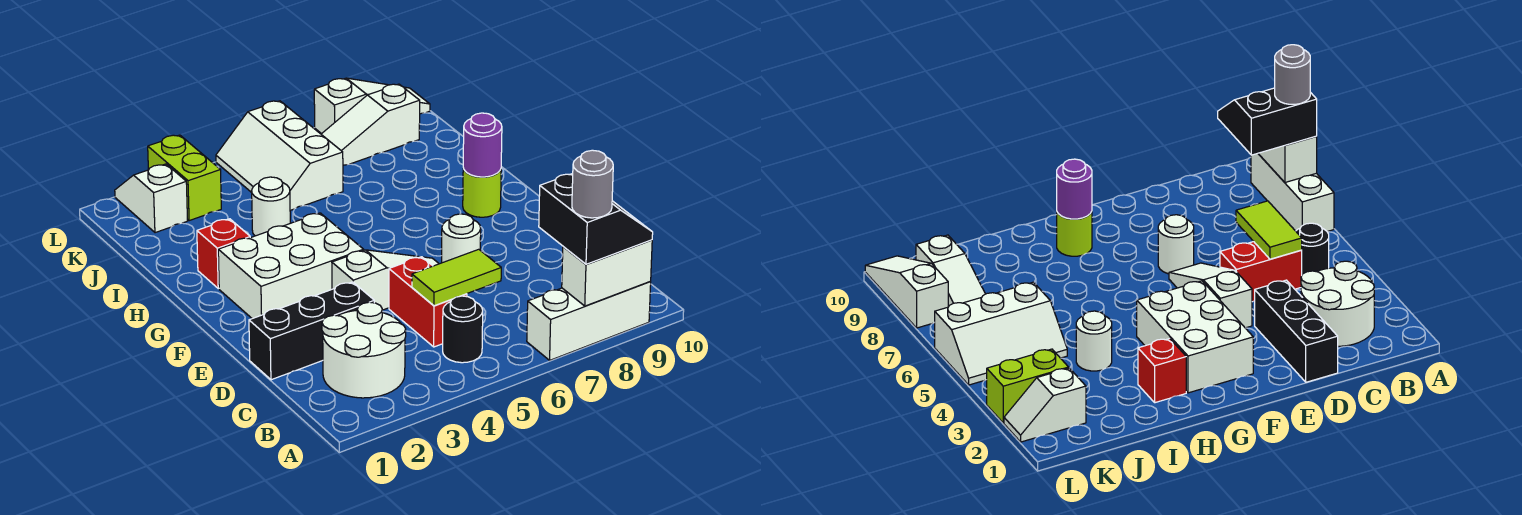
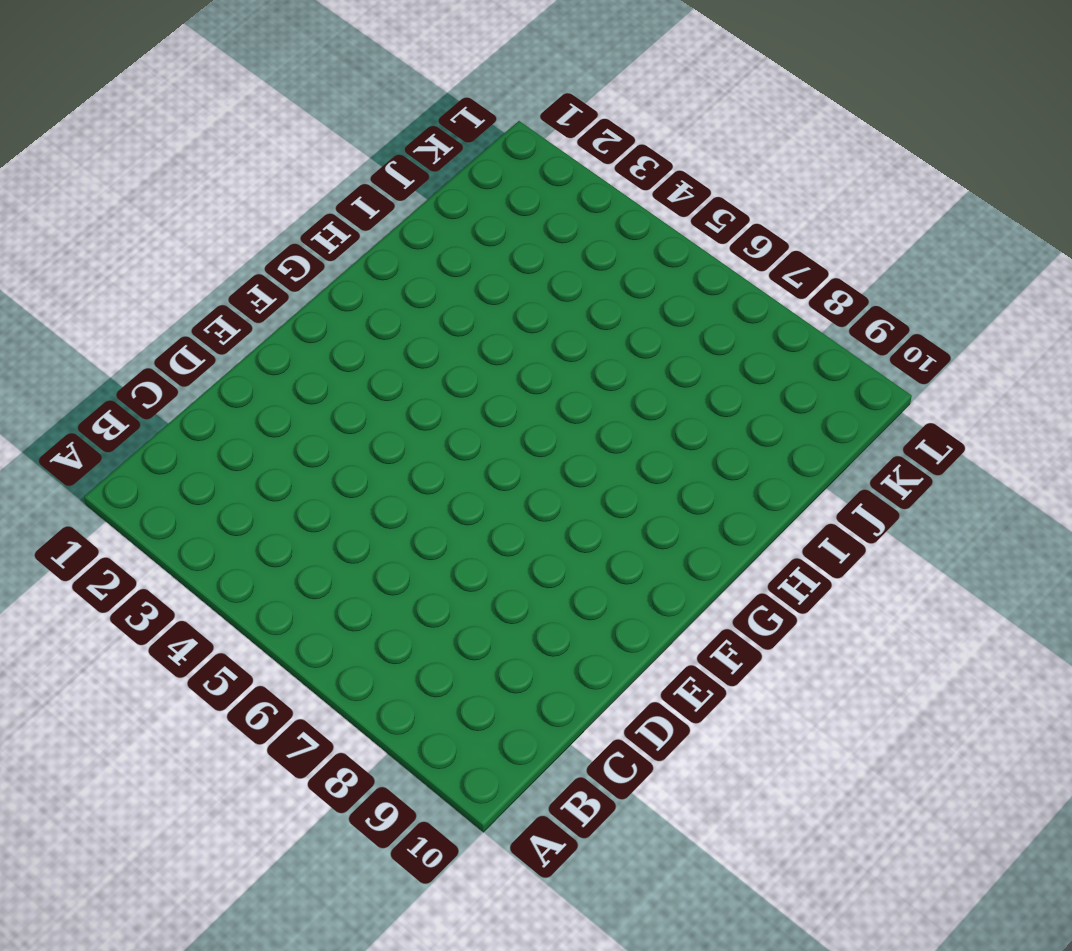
none -> white brick A7:A9 level 1
none -> white round brick B2:C3 level 1
none -> black round brick B5 level 1

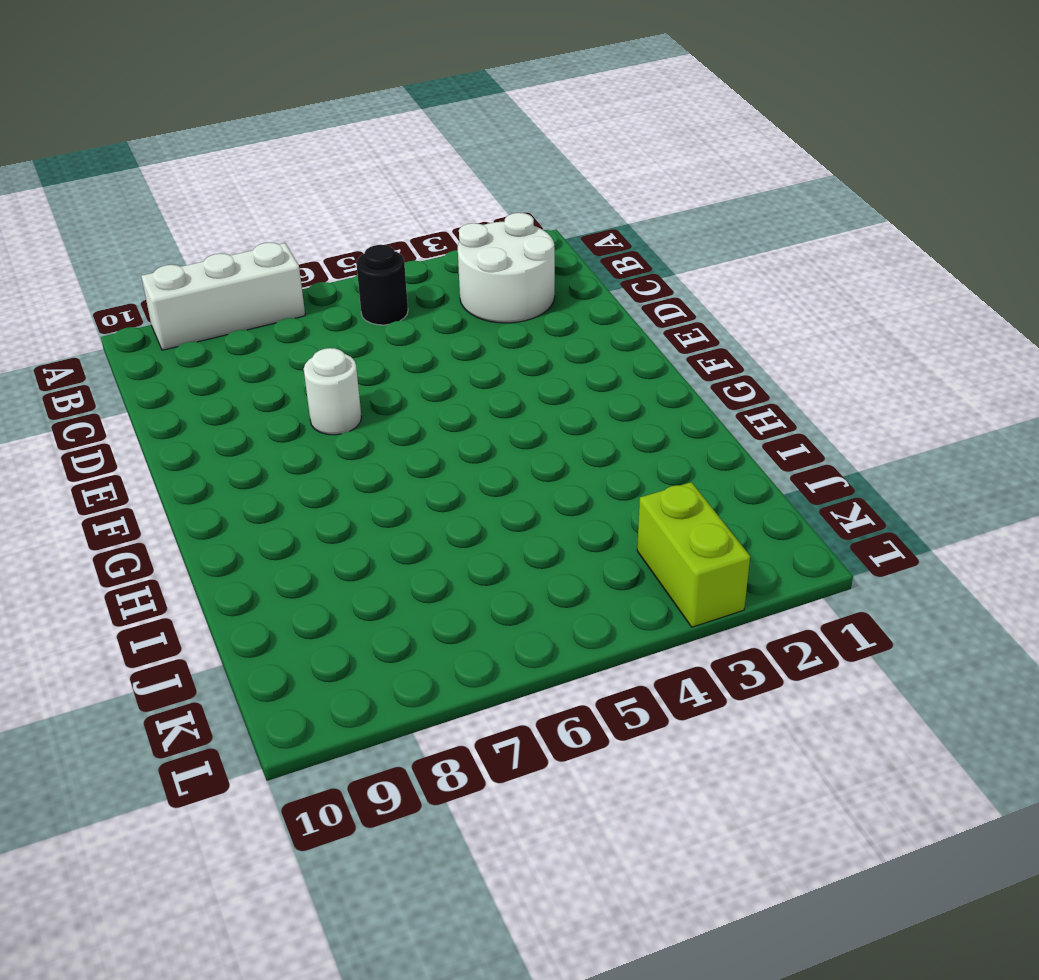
none -> red brick C5:D5 level 1
none -> black brick D1:D3 level 1
none -> white slope E4:E6 level 1 top 4

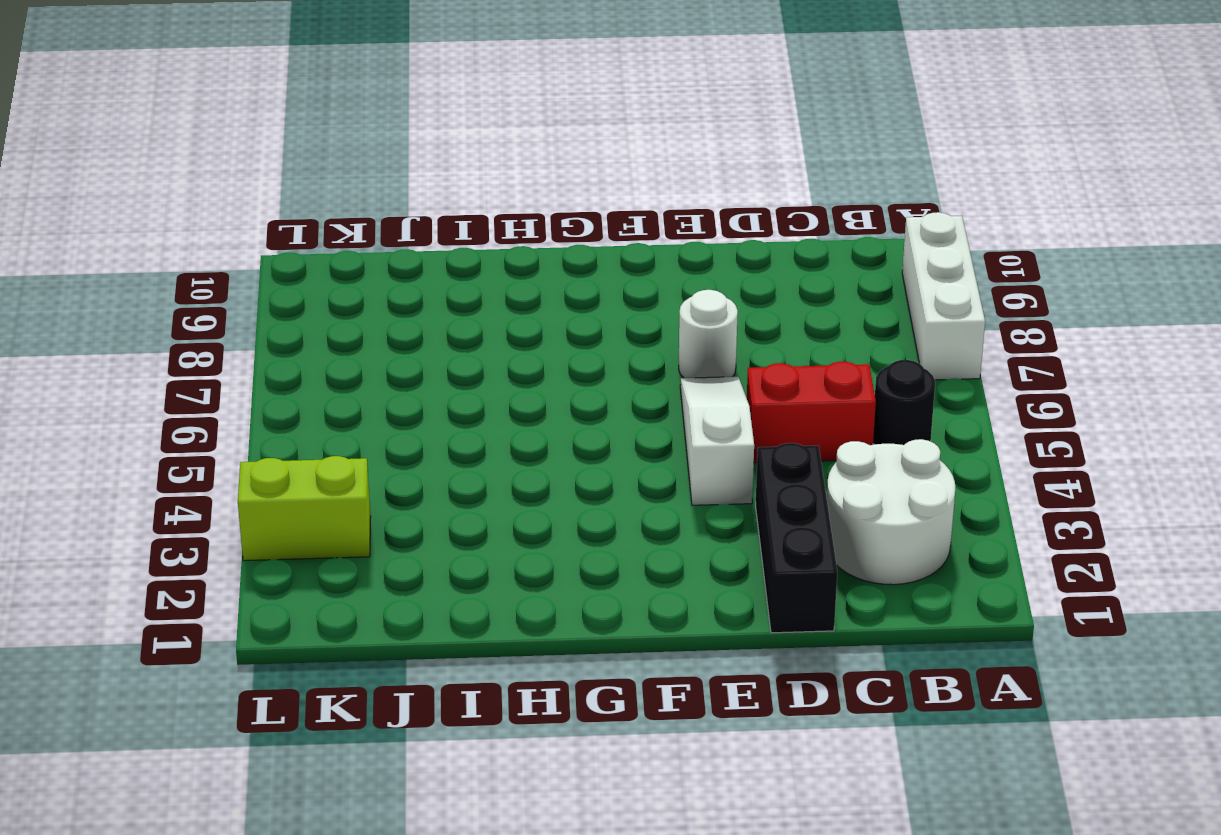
none -> white brick F2:G4 level 1
none -> lime round brick G9 level 1
none -> red brick H2 level 1

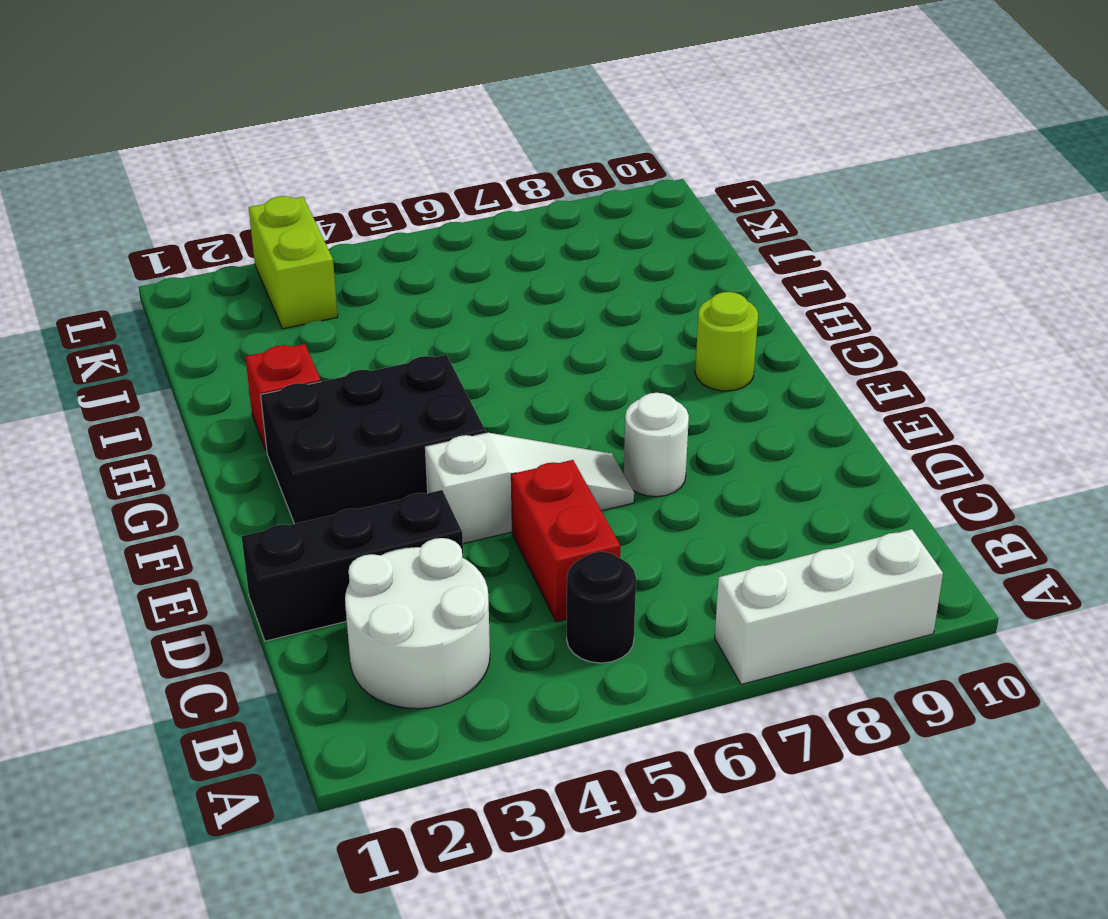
black brick F2:G4 level 1 -> white brick F2:G4 level 1
none -> white round brick I4 level 1
none -> white slope J5:L6 level 1 top 6
none -> white slope K2:L2 level 1 top K

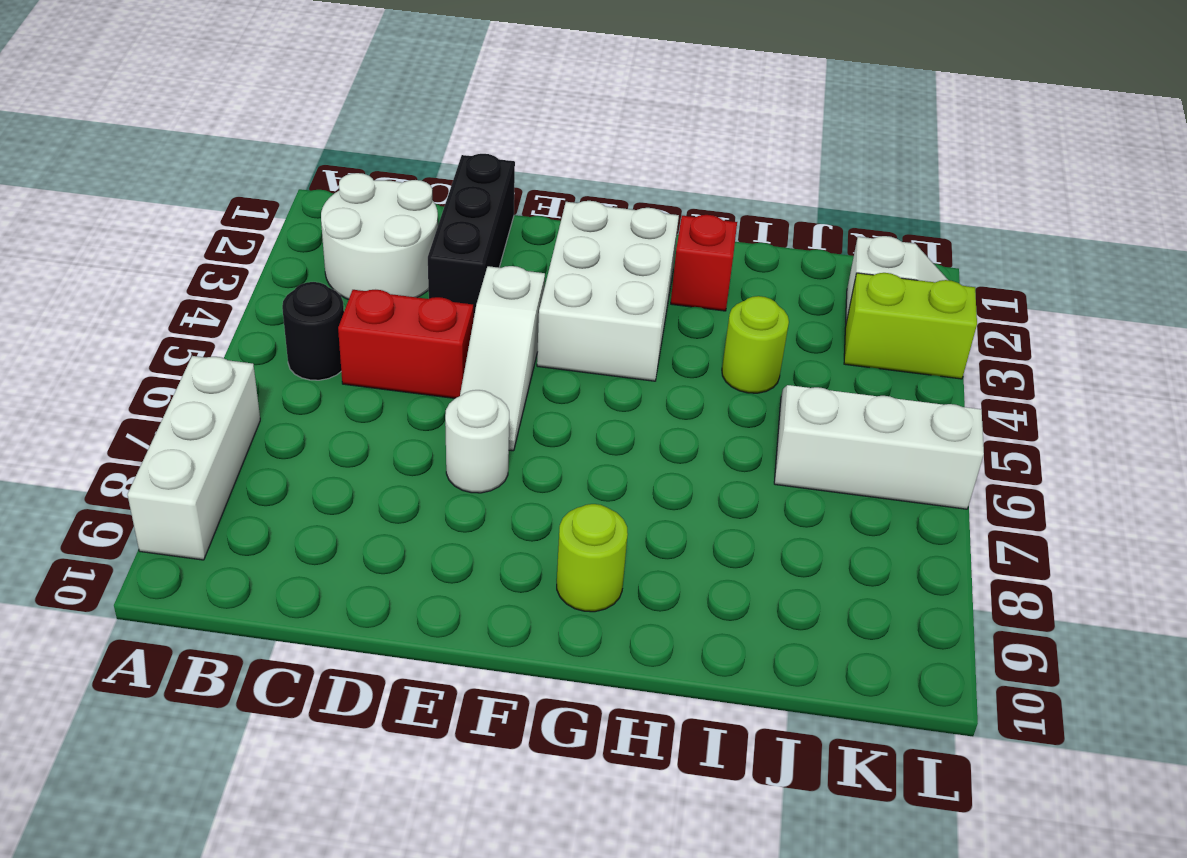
lime round brick I4 level 1 -> white round brick I4 level 1
none -> white slope K7:K9 level 1 top 9
none -> white slope L8:L10 level 1 top 8
none -> white brick A8:A9 level 2

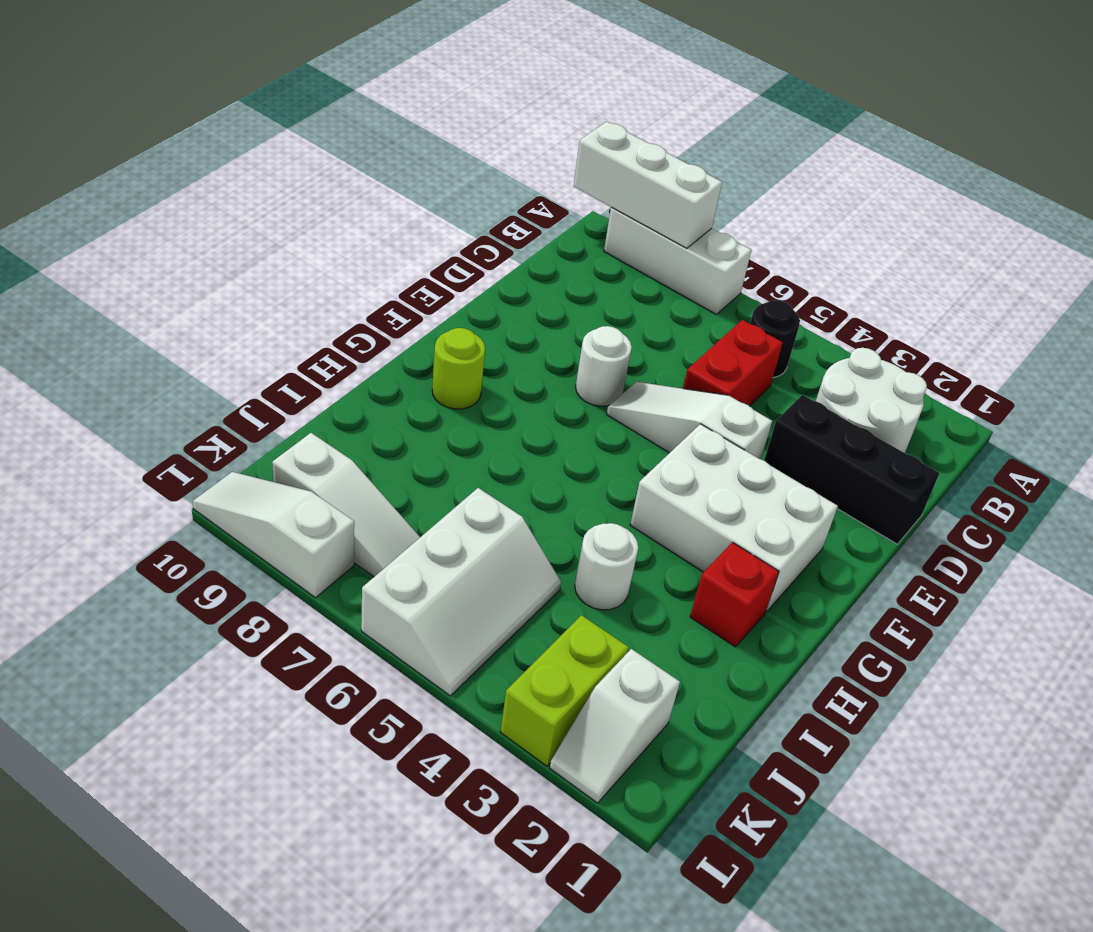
white brick A8:A10 level 2 -> white brick A8:A9 level 2
none -> lime tile C5:C6 level 2
none -> purple round brick G9 level 2
none -> black slope A8:B9 level 3 top 8

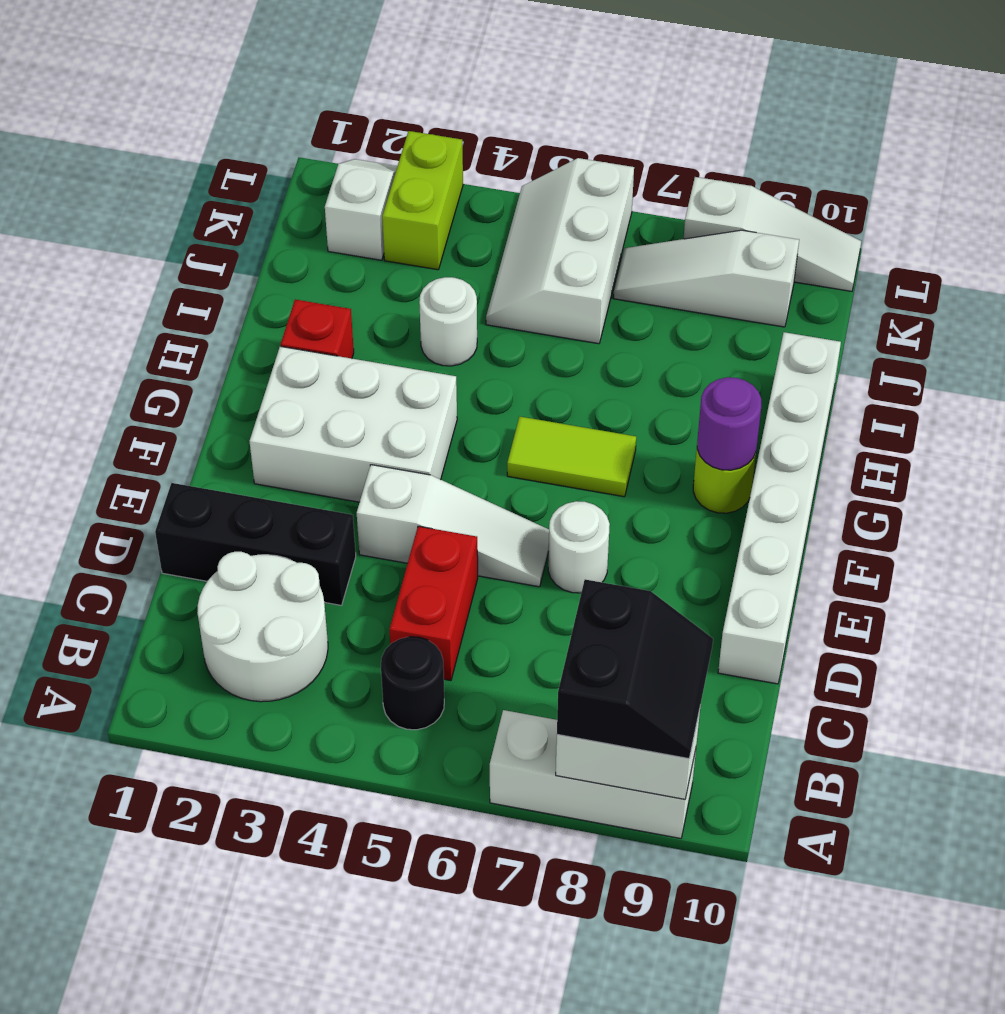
white brick D10:I10 level 1 -> none
lime tile G6:G7 level 1 -> lime tile C5:C6 level 2
none -> grey round brick A8 level 4

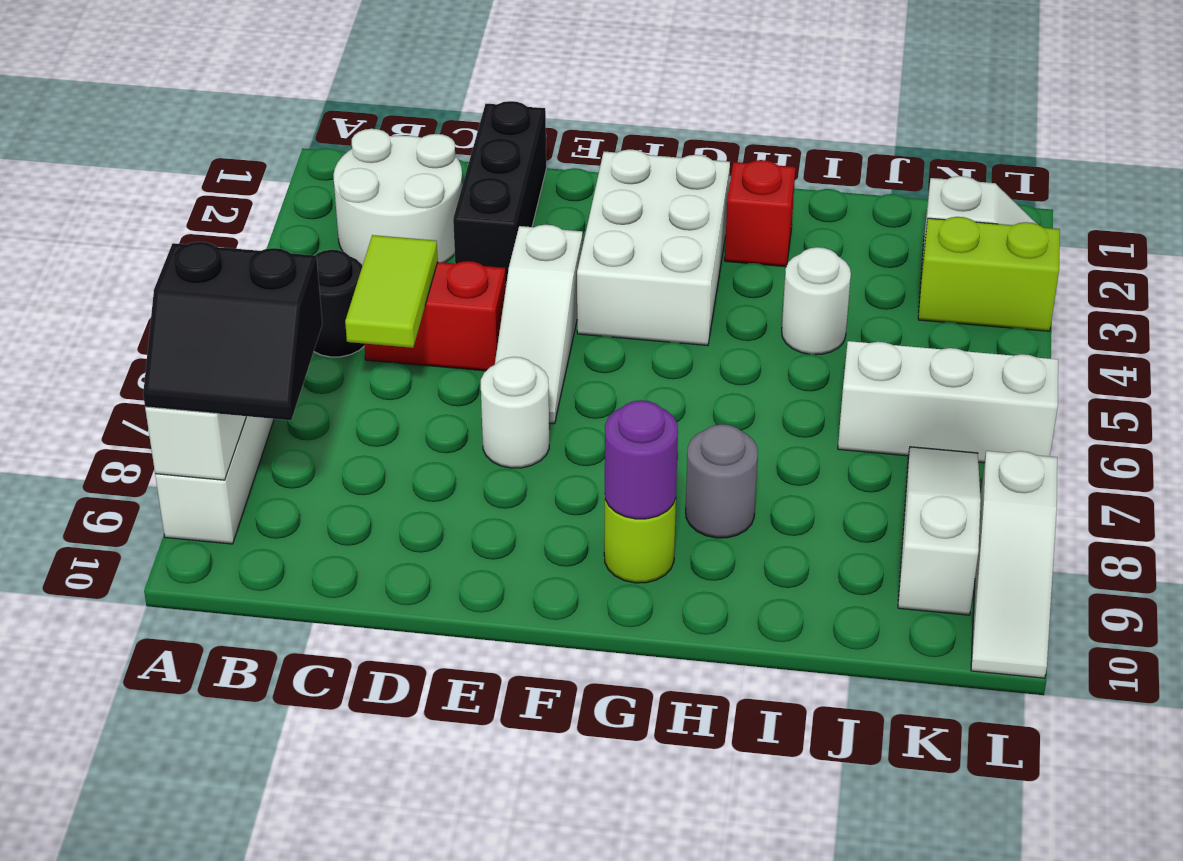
grey round brick H8 level 1 -> grey round brick A8 level 4

